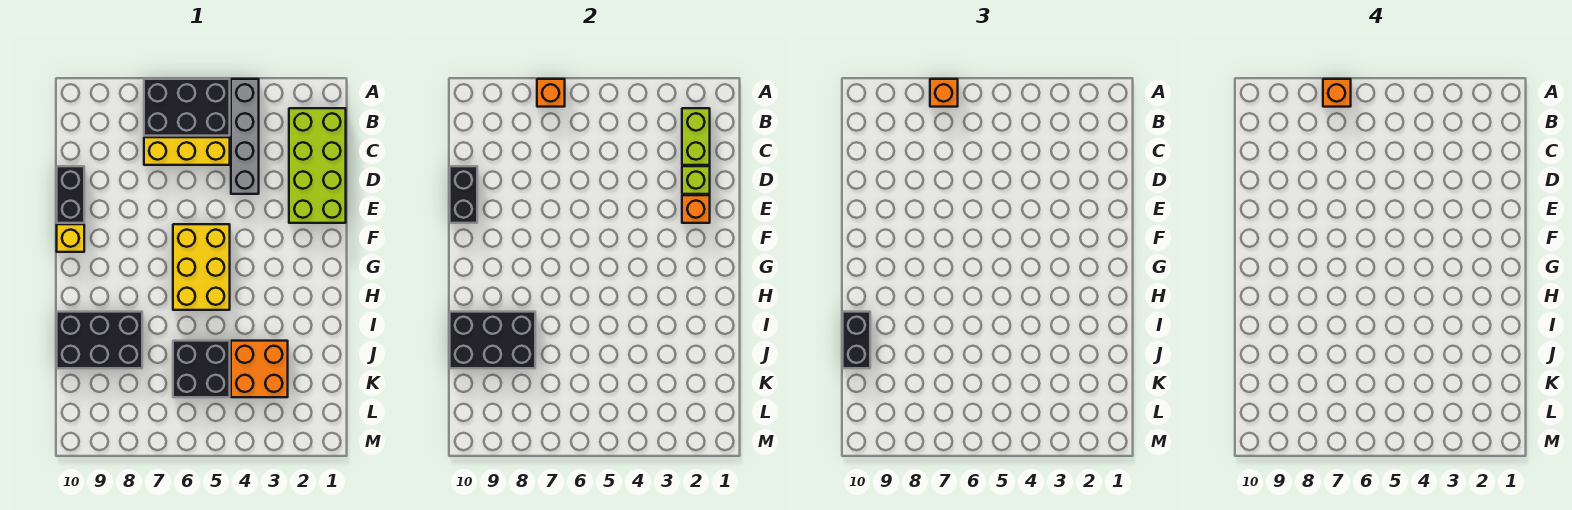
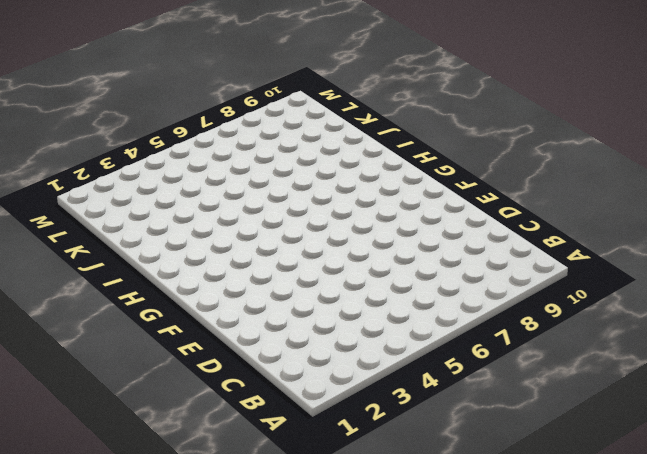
none -> grey brick A4:D4 level 1
none -> black brick A5:B7 level 1
none -> lime brick B1:E2 level 1

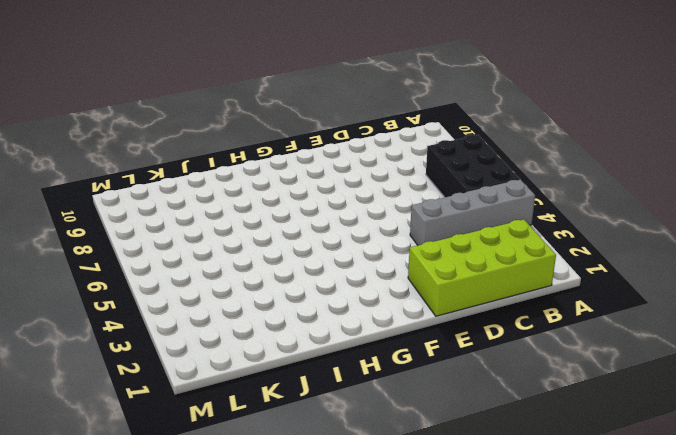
none -> yellow brick C5:C7 level 1
none -> black brick D10:E10 level 1
none -> yellow brick F5:H6 level 1

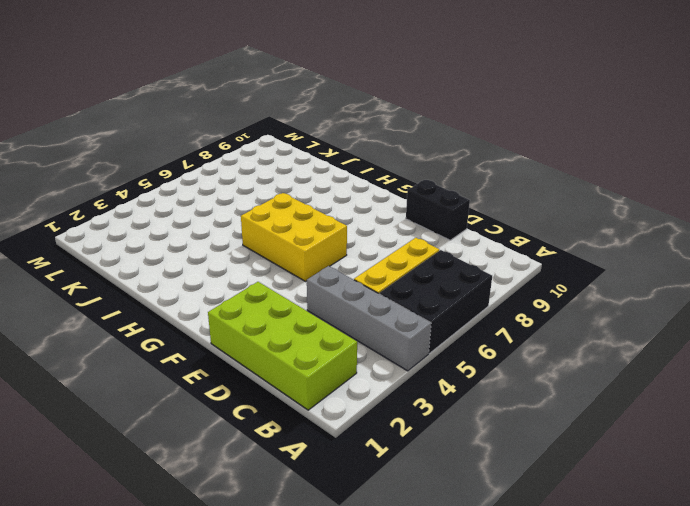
none -> yellow brick F10 level 1
none -> black brick I8:J10 level 1
none -> orange brick J3:K4 level 1

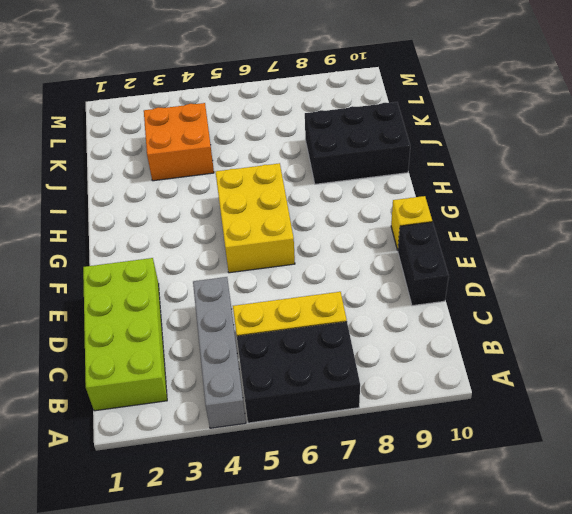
none -> black brick J5:K6 level 1
none -> orange brick A7 level 2
none -> lime brick B2:C2 level 2

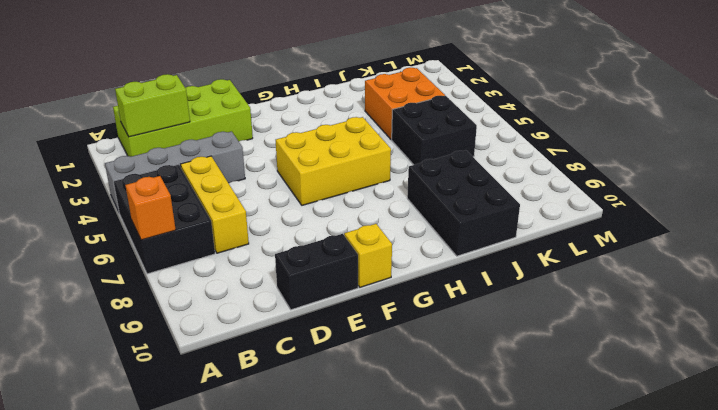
none -> lime brick D2 level 2
none -> black brick D10:E10 level 2
none -> orange brick E2 level 2

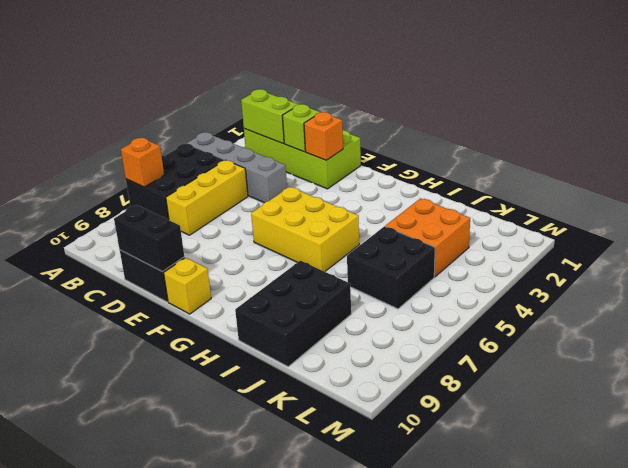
none -> black brick I8:J10 level 2
none -> orange brick A7 level 3
none -> black brick I10:J10 level 3

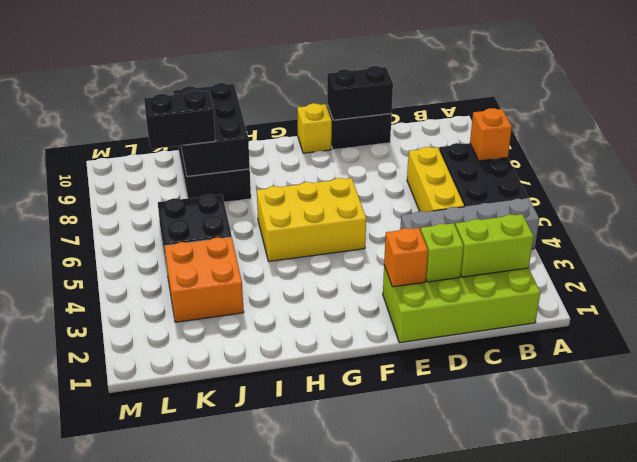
black brick J8:K8 level 3 -> black brick I10:J10 level 3
none -> orange brick A7 level 3
none -> orange brick A7 level 4

